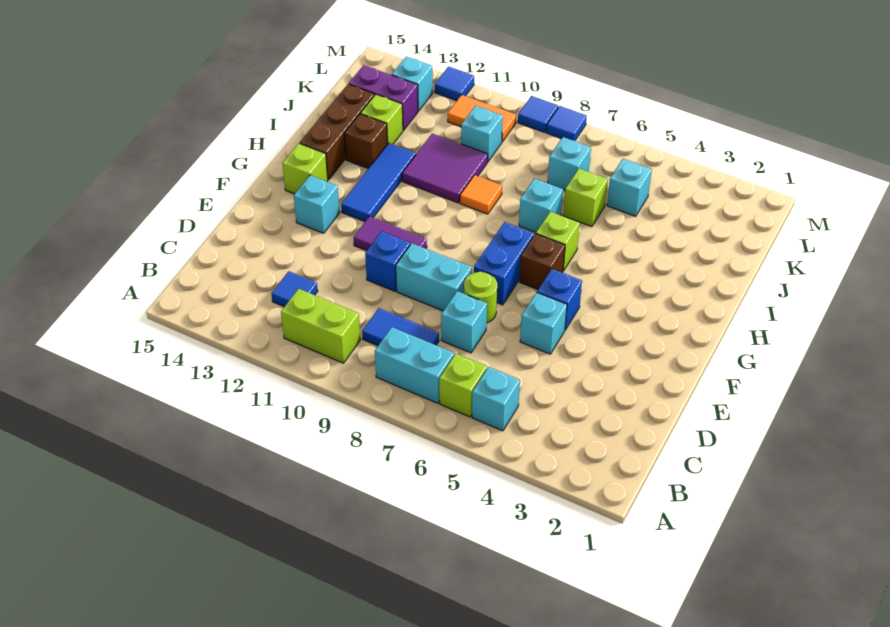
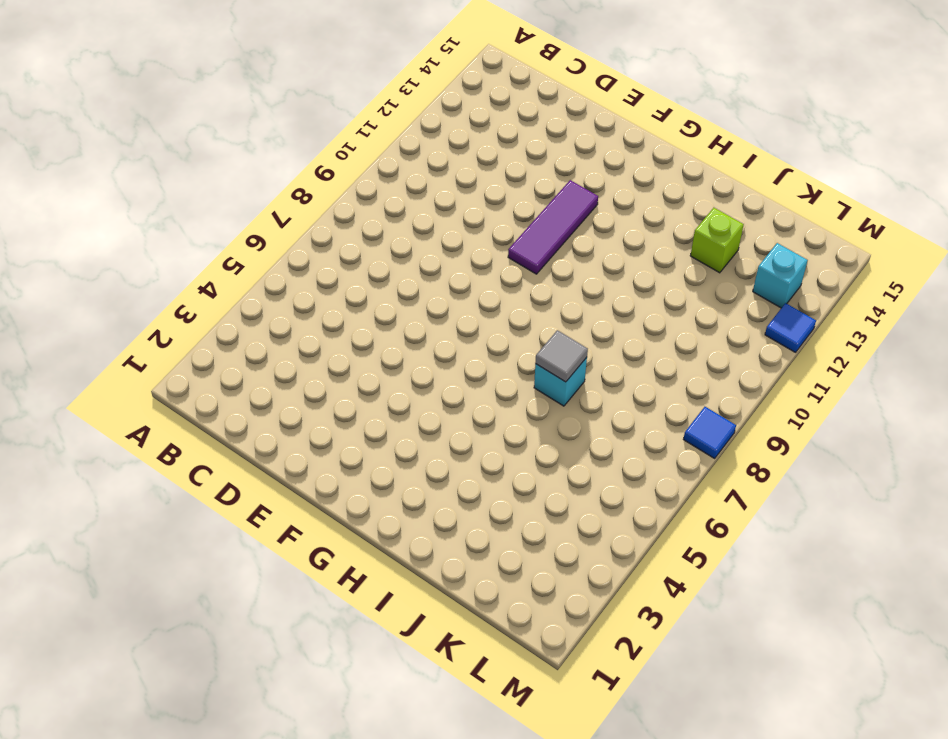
purple tile F10:F12 level 1 -> purple tile F10:F11 level 1
grey tile I7 level 2 -> none
none -> cyan brick B5 level 1
none -> lime brick B6 level 1
none -> cyan brick B7:B8 level 1
none -> lime brick B10:B11 level 1

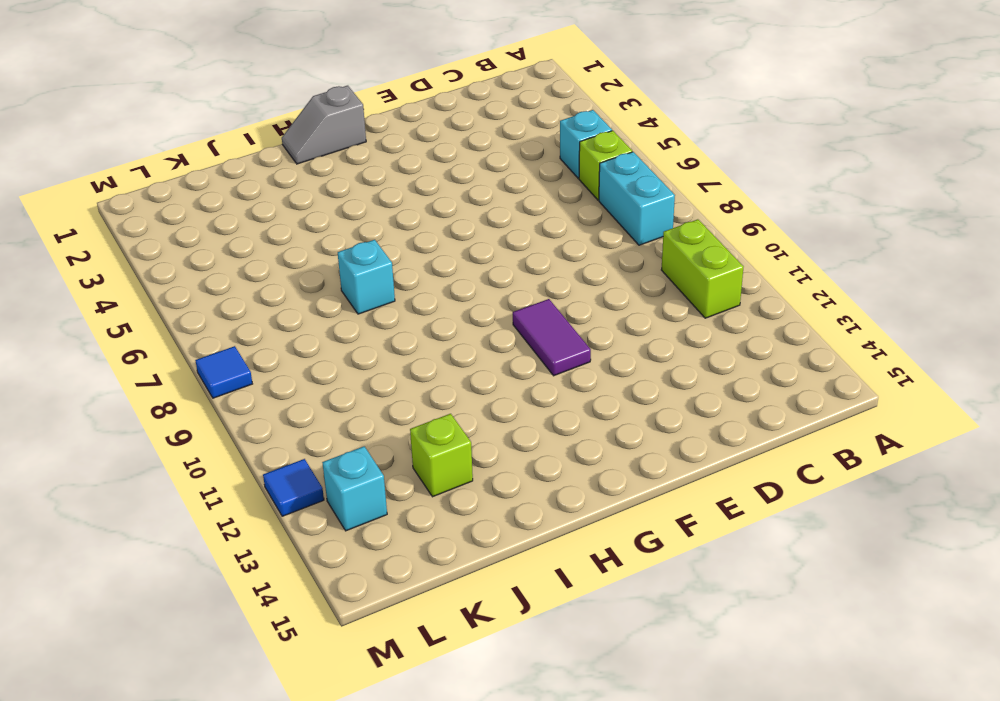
grey slope G1:H1 level 1 top G -> none
none -> blue tile C8:C9 level 1
none -> blue tile C12 level 1
none -> cyan brick D7 level 1
none -> cyan brick E5 level 1

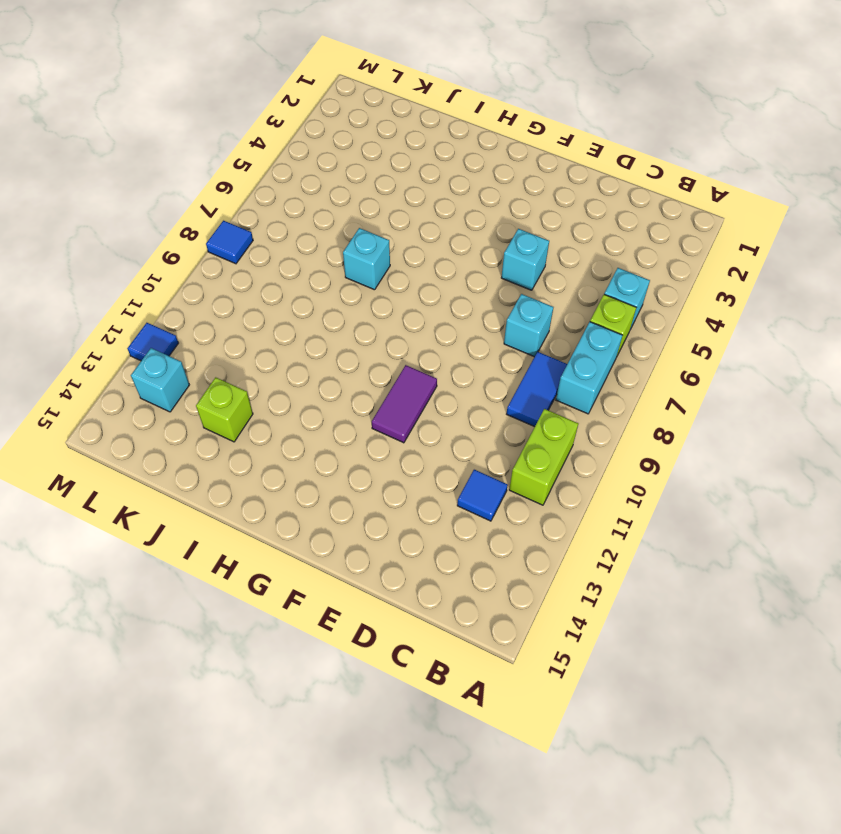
none -> lime round brick E7 level 1
none -> cyan brick E8:E9 level 1
none -> blue brick E10 level 1
none -> blue brick F5 level 1

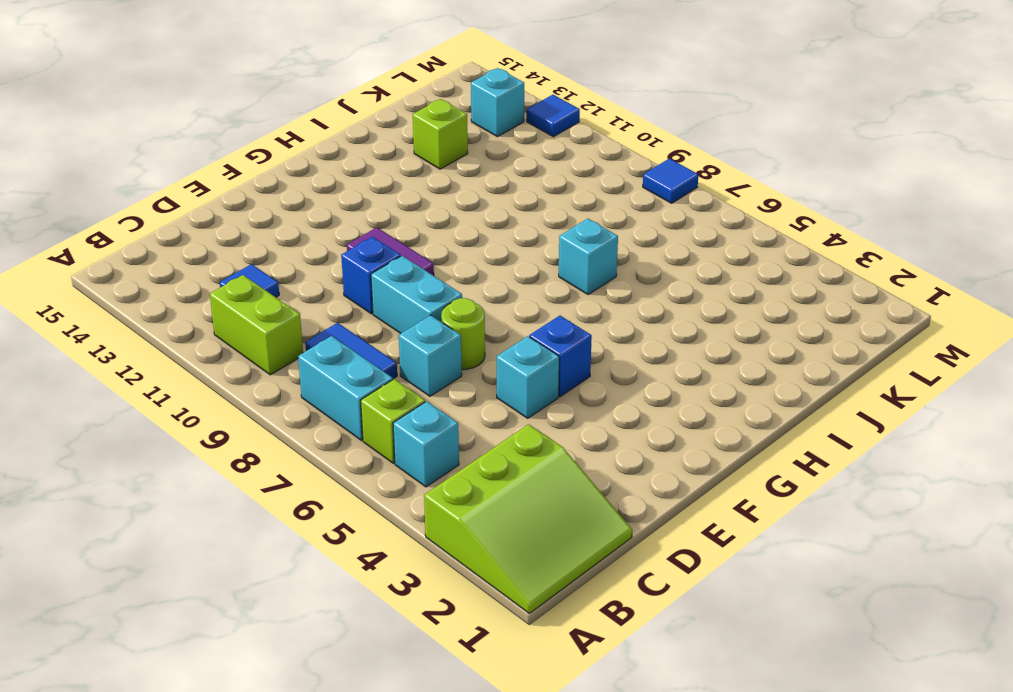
lime slope A1:C3 level 1 top 3 -> none
none -> blue brick F7:G7 level 1
none -> cyan brick F13 level 1
none -> brown brick G6 level 1
none -> blue tile G12:I12 level 1

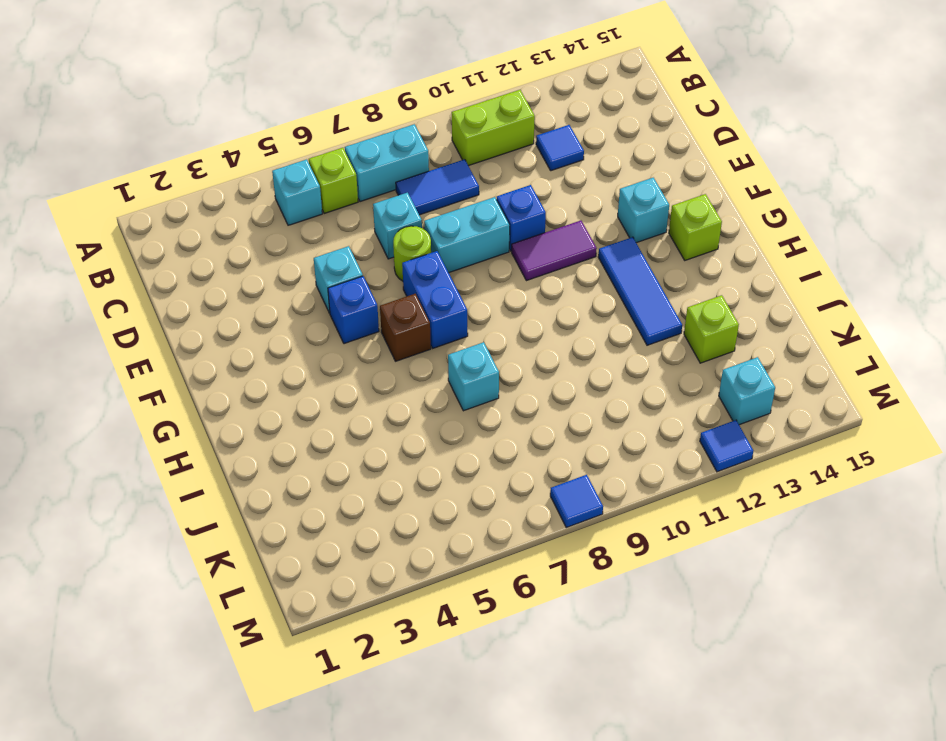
none -> lime brick H6 level 1
none -> brown brick H14:J14 level 1
none -> orange tile I9 level 1
none -> purple tile I10:J11 level 1

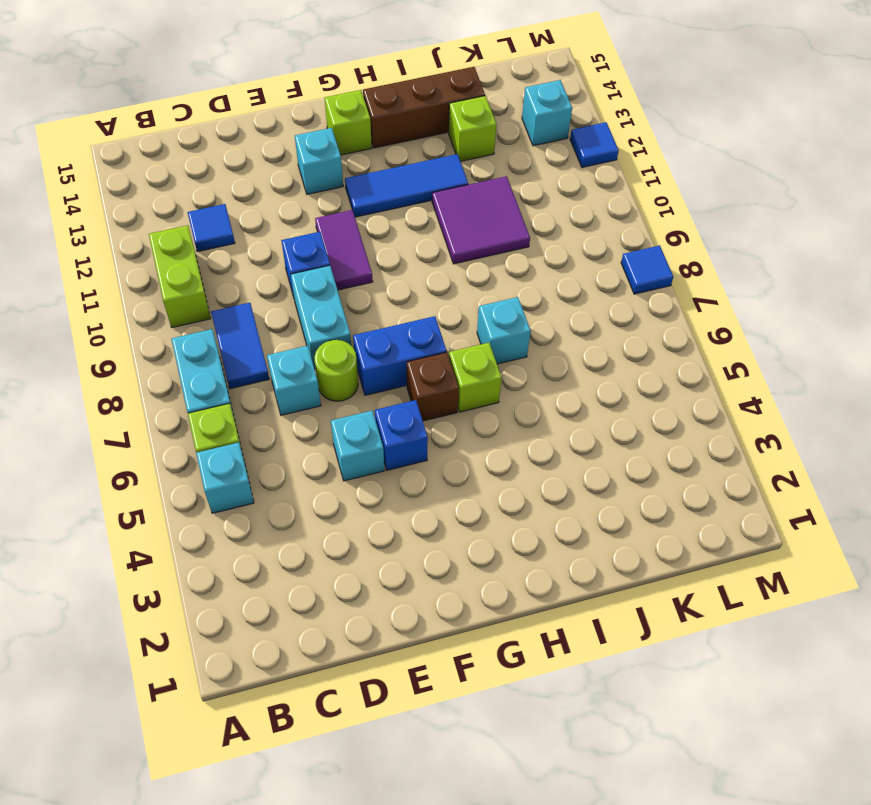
none -> orange tile I9 level 1
none -> brown brick I13 level 1
none -> lime brick J6 level 1
none -> cyan brick K5 level 1

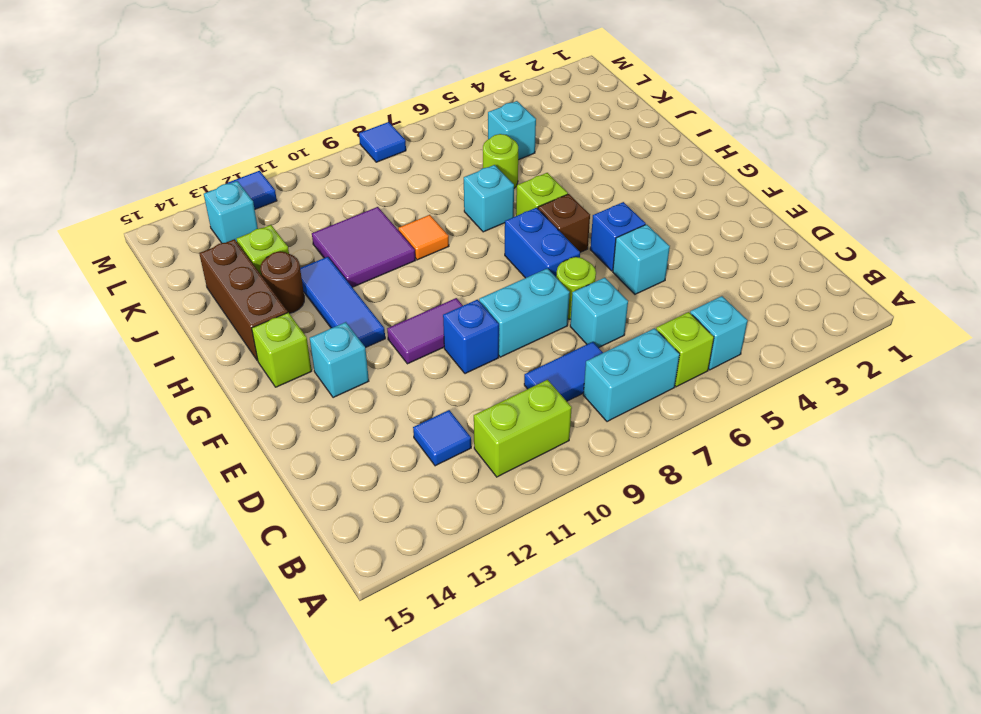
brown round brick I13 level 1 -> brown brick I13 level 1
lime round brick J6 level 1 -> lime brick J6 level 1
none -> cyan brick K7 level 1
none -> cyan brick K10 level 1
none -> purple brick K13:K14 level 1
none -> orange tile L10:L11 level 1

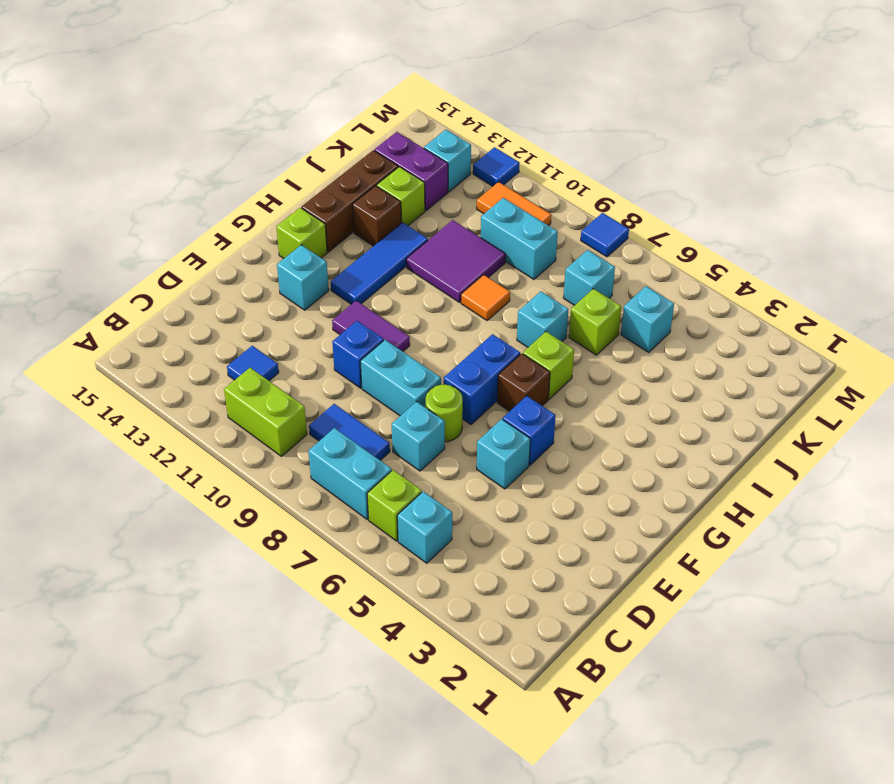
cyan brick K9:K10 level 1 -> cyan brick K10 level 1
none -> blue tile M9 level 1

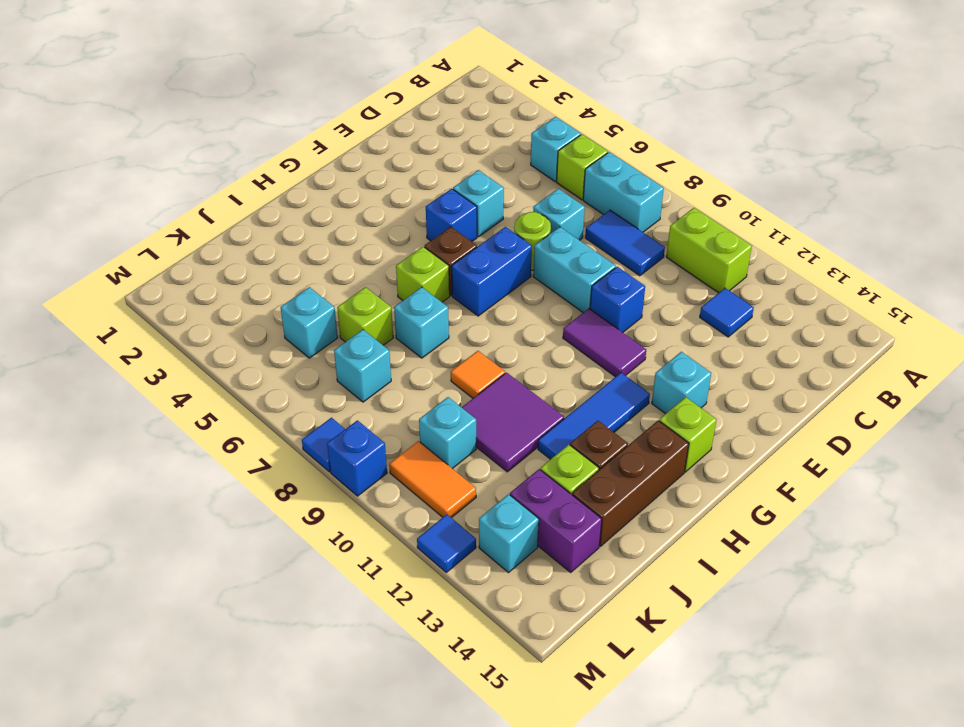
blue brick M9 level 1 -> blue tile M9 level 1

